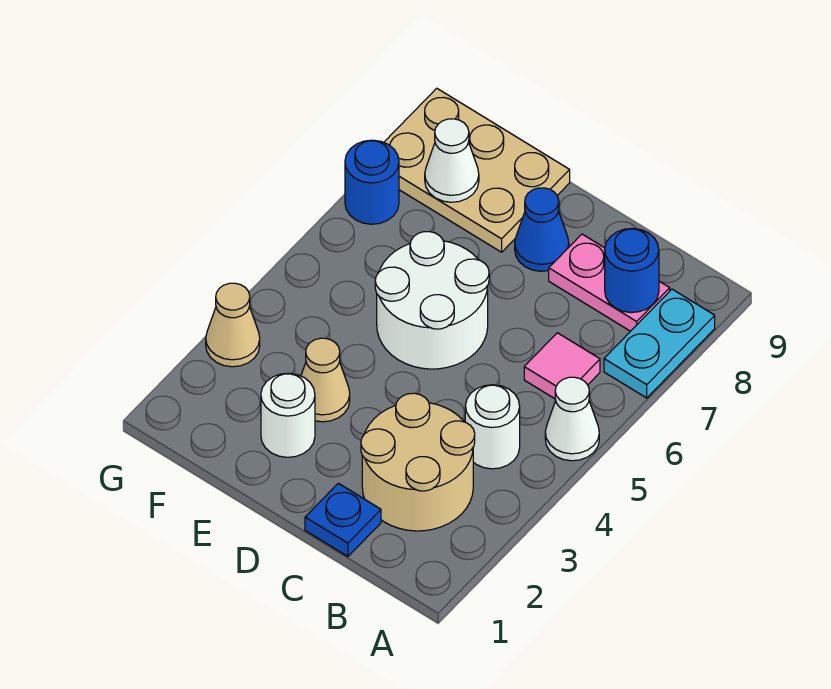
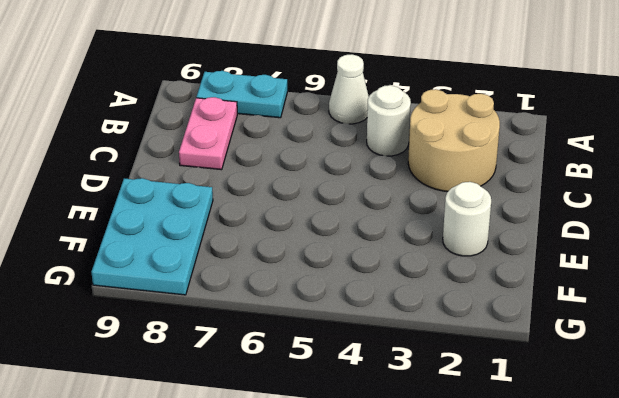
cyan plate E8:G9 level 1 -> tan plate E8:G9 level 1
none -> pink tile B6 level 1
none -> blue plate C1 level 1
none -> white round brick D5:E6 level 1

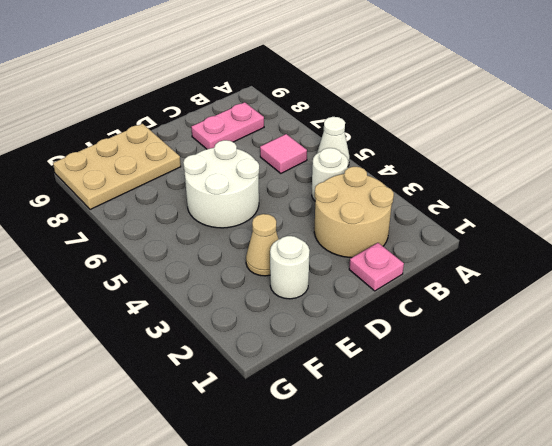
pink plate C1 level 1 -> blue plate C1 level 1
none -> cyan plate A7:A8 level 1
none -> blue cone D8 level 1
none -> tan cone G3 level 1

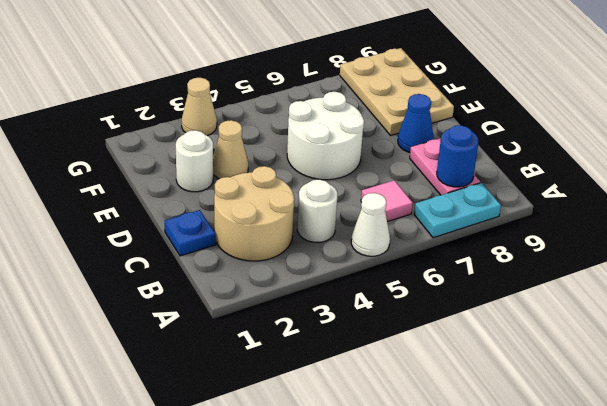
none -> blue round brick G7 level 1
none -> white cone F8 level 2

